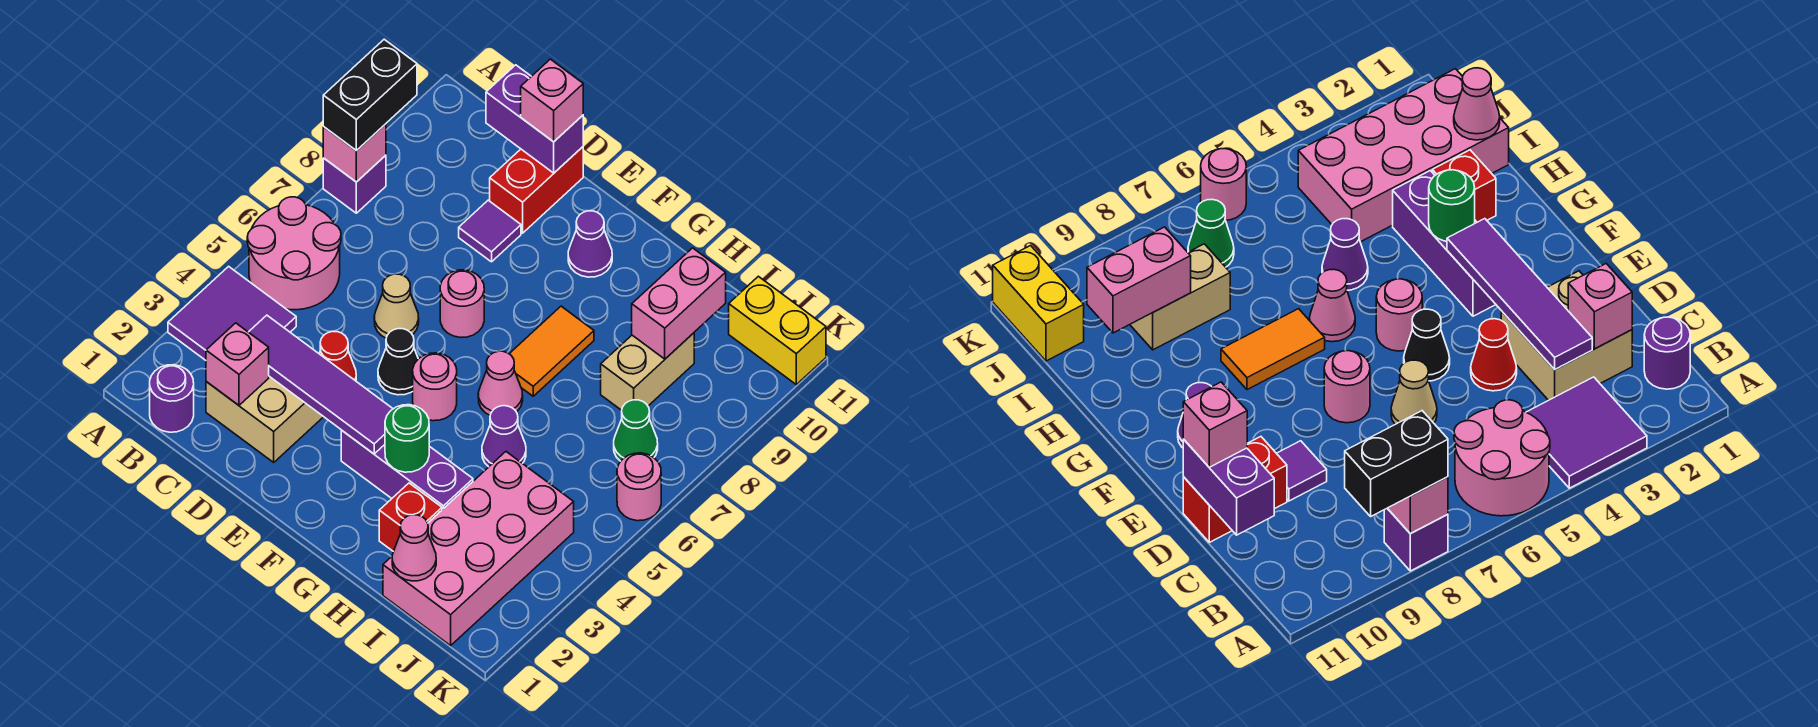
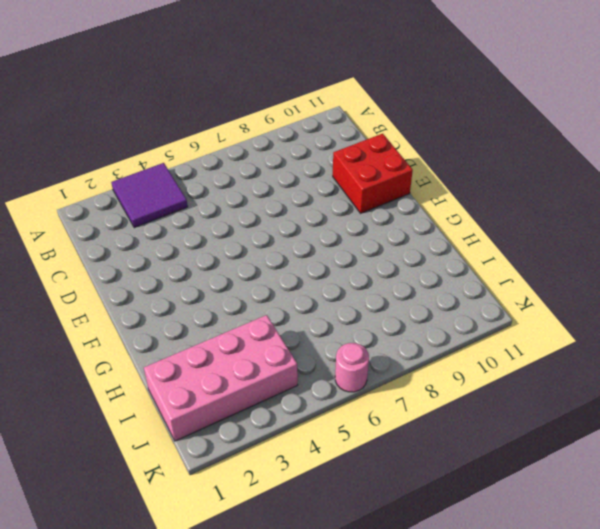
red brick D10:E11 level 1 -> red brick D10:D11 level 1
none -> pink round brick A5:B6 level 1
none -> purple brick A8 level 1
none -> purple round brick B1 level 1
none -> tan brick C2:D3 level 1

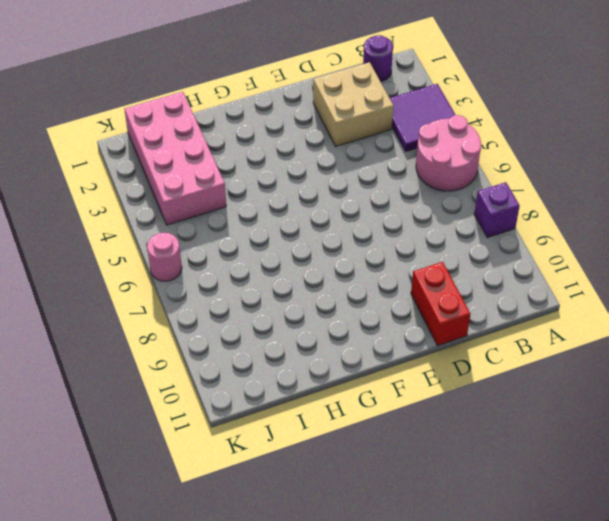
none -> red cone D4 level 1
none -> tan cone D6 level 1
none -> purple tile D9 level 1
none -> black cone E5 level 1

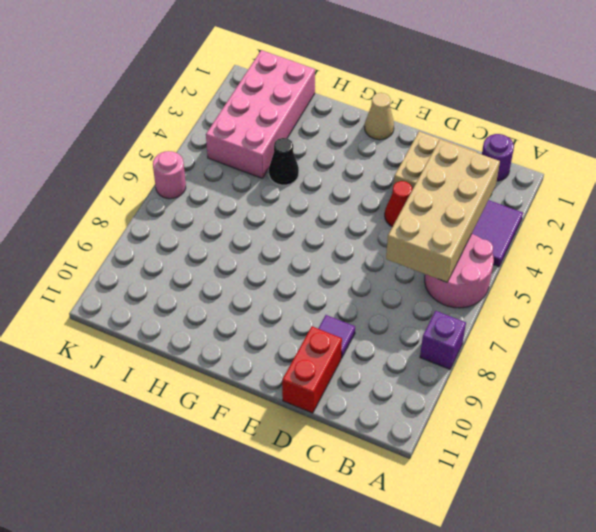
tan brick B3:C6 level 2 -> purple tile C3:F3 level 2
tan cone F1 level 1 -> tan cone D6 level 1
black cone H4 level 1 -> black cone E5 level 1
none -> pink round brick E7 level 1
none -> purple brick F3:H3 level 1
none -> pink round brick F5 level 1
none -> purple cone F10 level 1

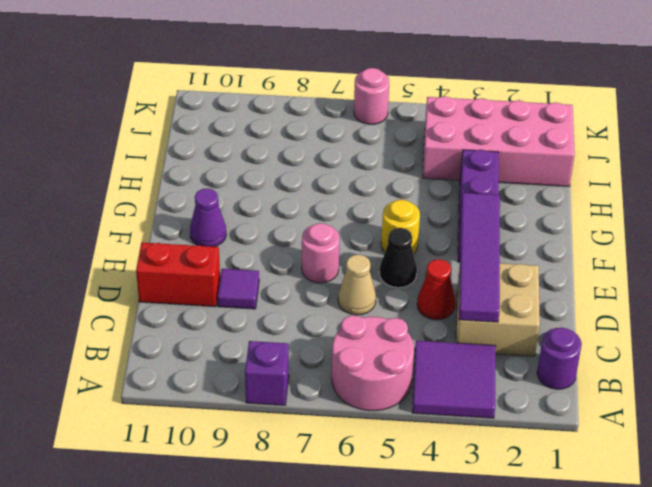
yellow round brick F5 level 1 -> pink round brick F5 level 1
none -> pink cone G6 level 1
none -> orange tile G7:G8 level 1
none -> red brick H2 level 1
none -> purple cone H5 level 1

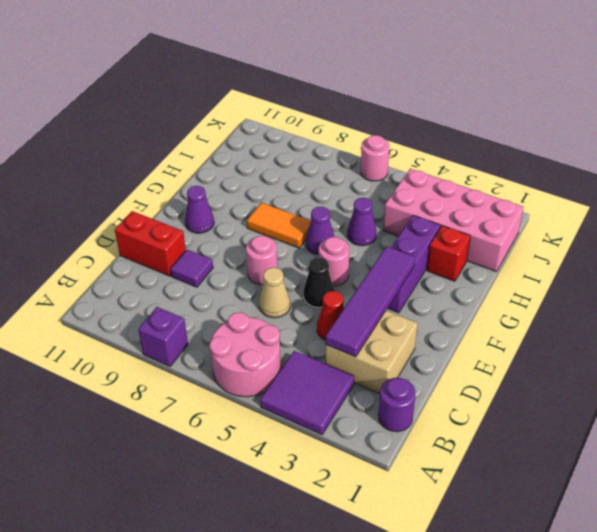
purple cone G6 level 1 -> pink cone G6 level 1
none -> tan brick I8:I9 level 1
none -> green cone J7 level 1
none -> yellow brick J11:K11 level 1
none -> pink brick A8 level 2

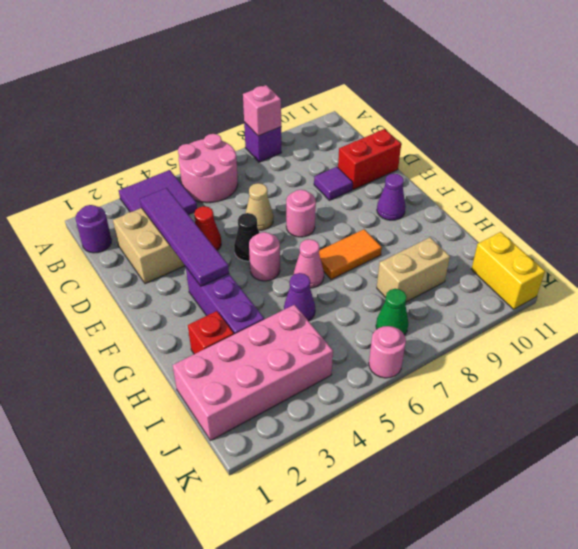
none -> pink brick C2 level 2
none -> purple brick C11:D11 level 2
none -> green round brick G3 level 2
none -> pink cone I1 level 2

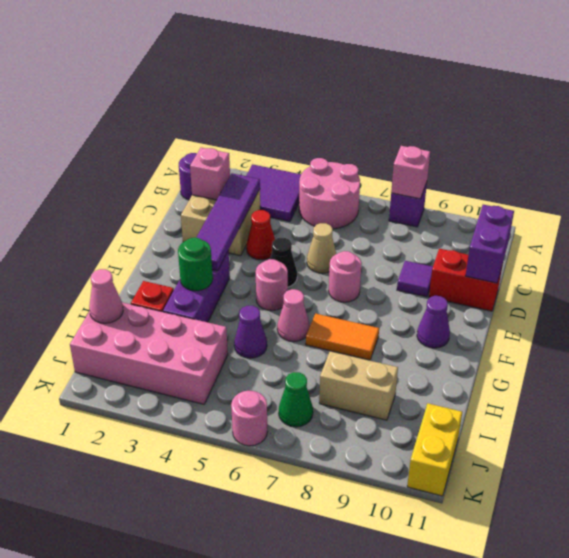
none -> pink brick I9:I10 level 2
none -> black brick A8:A9 level 3
none -> pink brick D11 level 3

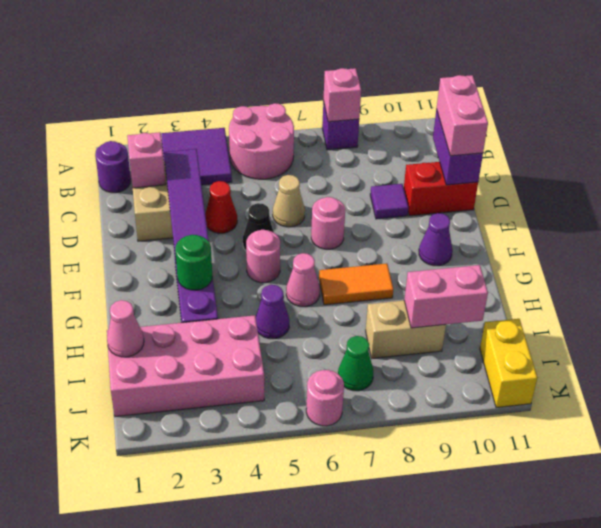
pink brick C11:D11 level 3 -> pink brick D11 level 3
none -> red brick H2 level 1
none -> black brick A8:A9 level 3

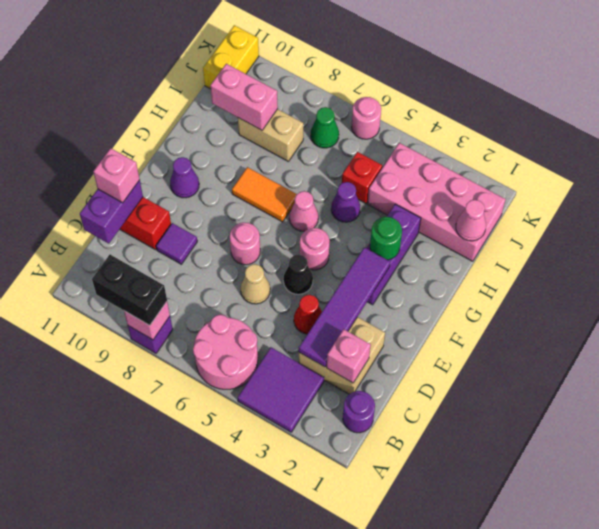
red brick I5 level 1 -> red brick H2 level 1

